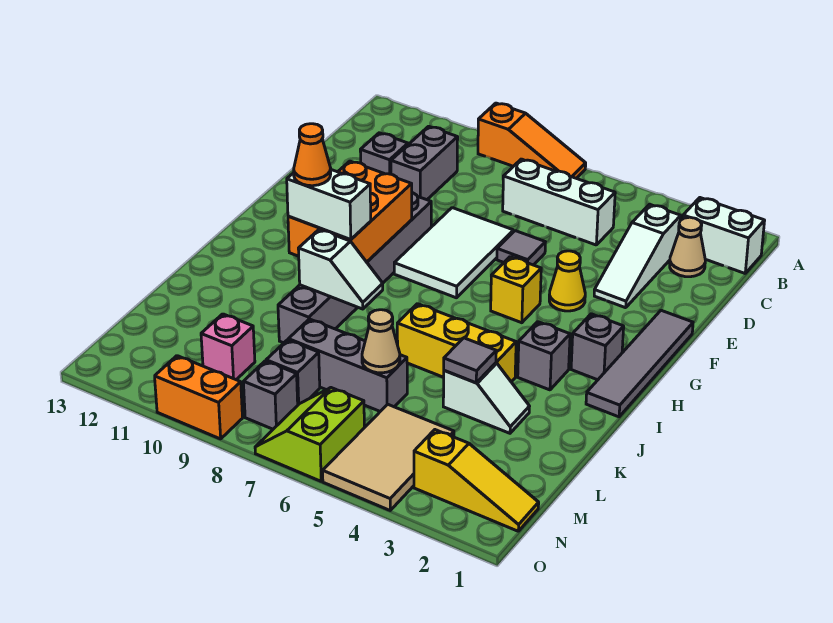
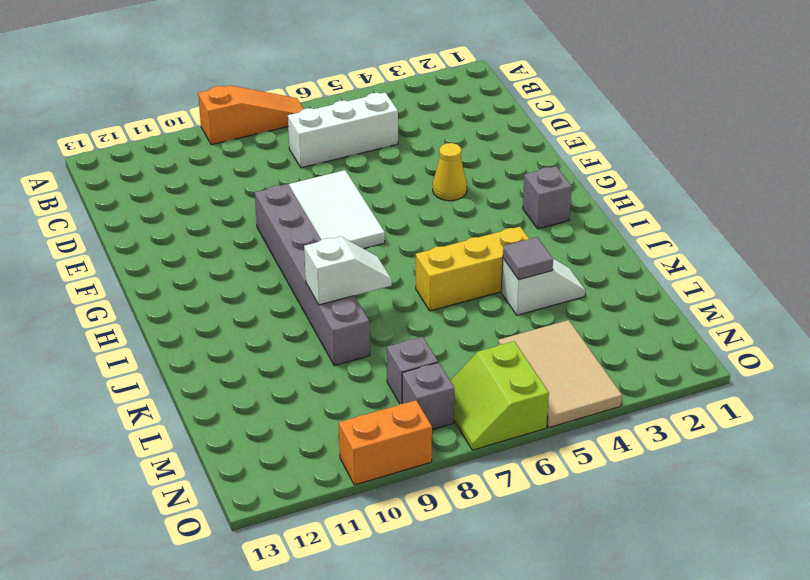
none -> white brick B1:B2 level 1
none -> tan cone C2 level 1
none -> white slope C3:E3 level 1 top C
none -> grey brick C10:D10 level 1

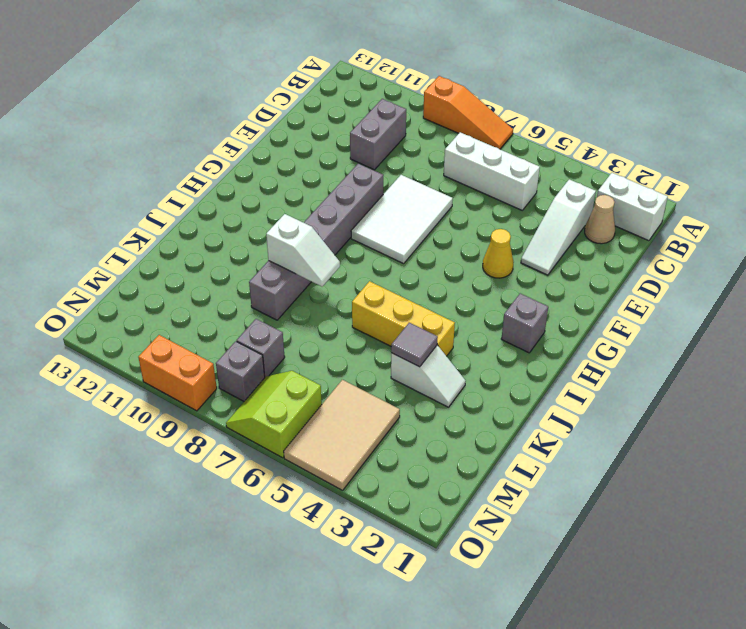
none -> grey brick D11 level 1
none -> grey tile E6 level 1
none -> grey tile F1:I1 level 1
none -> yellow brick G5 level 1

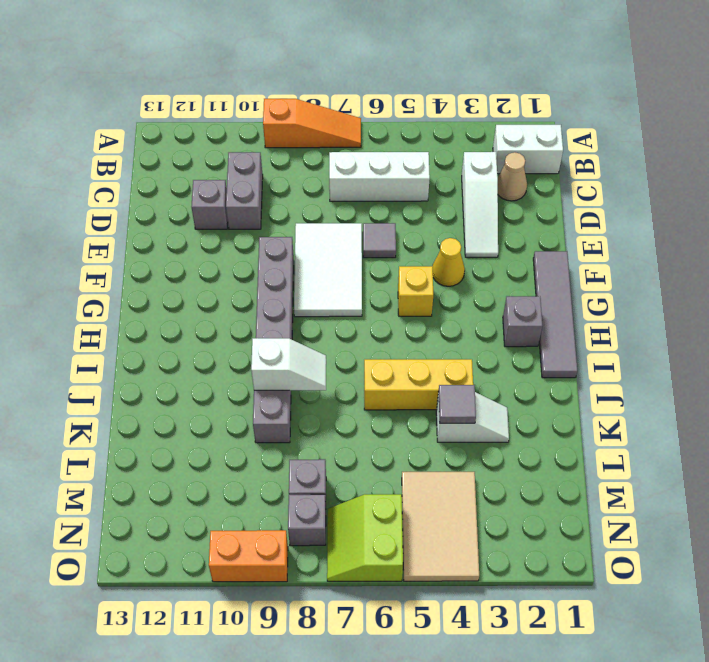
none -> grey brick I3 level 1
none -> grey brick L6:L8 level 1
none -> pink brick M10 level 1
none -> yellow slope N1:N3 level 1 top 3

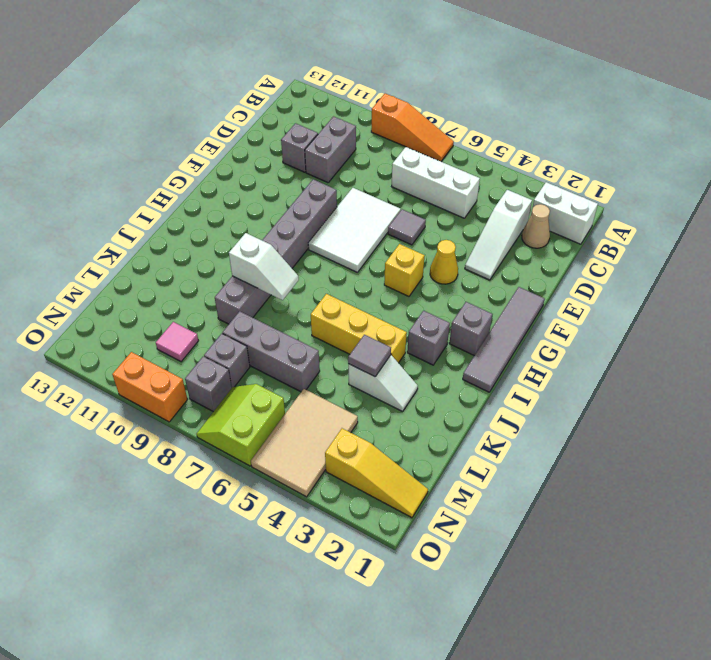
pink tile M10 level 1 -> pink brick M10 level 1
none -> orange brick G9:I10 level 2
none -> tan cone L6 level 2
none -> white brick I9:I10 level 3
none -> orange cone I10 level 4

